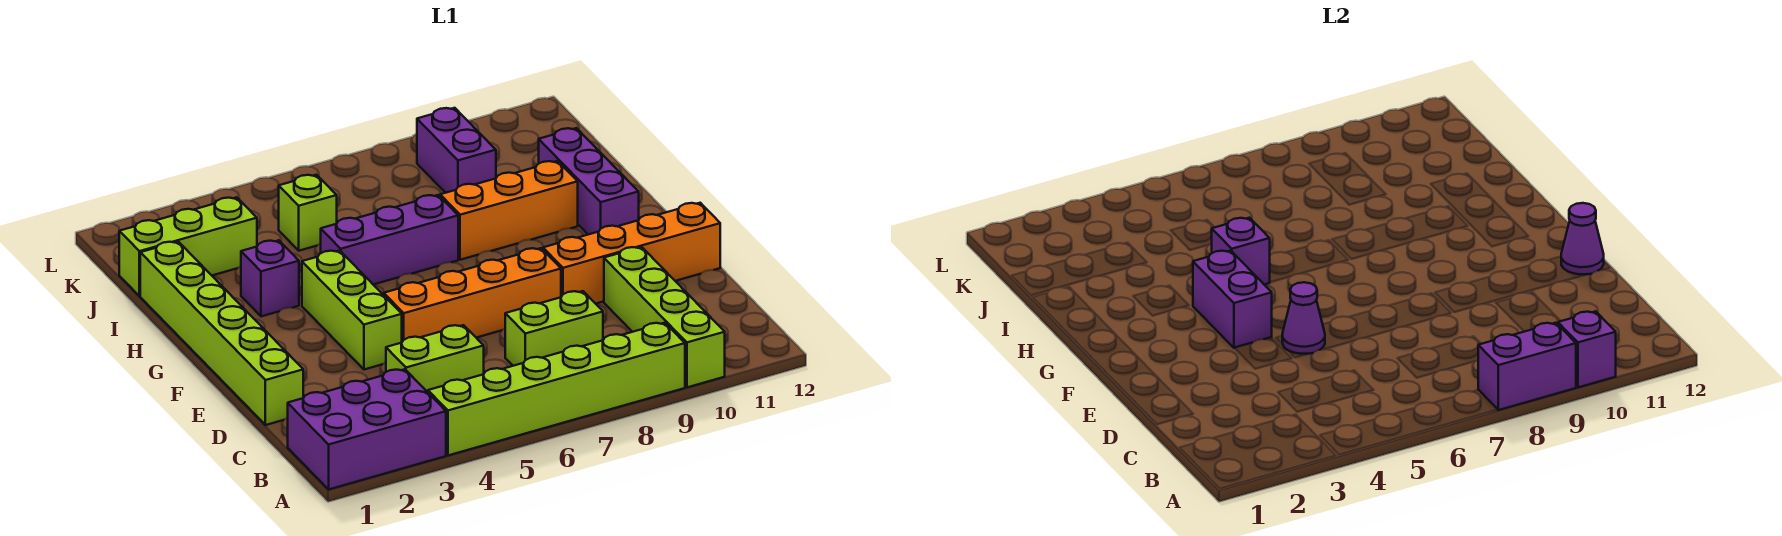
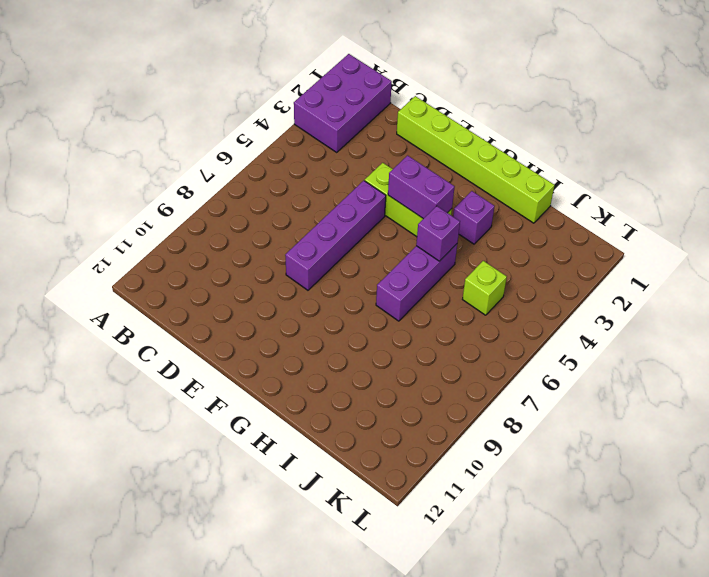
purple brick E5:E8 level 1 -> orange brick E5:E8 level 1
none -> lime brick A4:A9 level 1
none -> lime brick A10:D10 level 1
none -> lime brick C4:C5 level 1

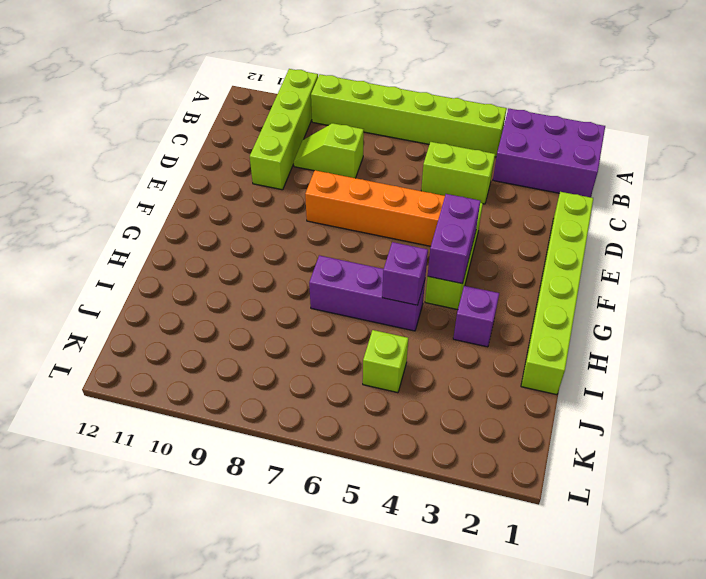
lime slope C8:C9 level 1 top 8 -> lime brick C7:C8 level 1
none -> orange brick E9:E12 level 1
none -> purple brick G11:I11 level 1
none -> orange brick H8:H10 level 1

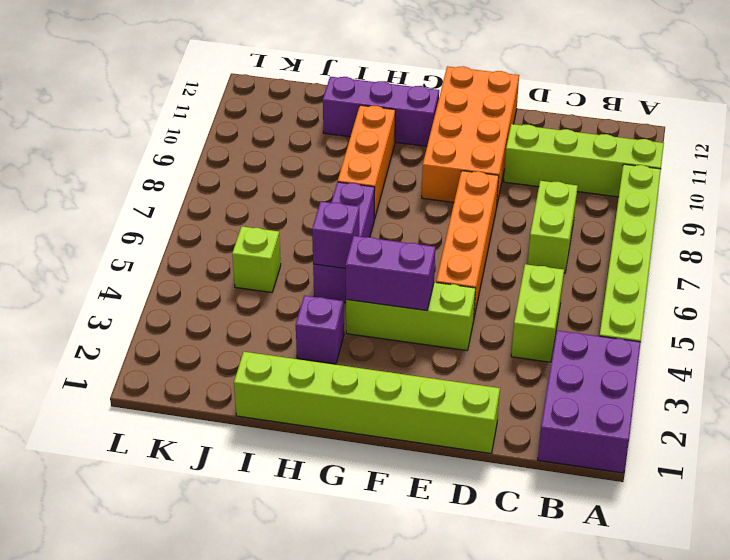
orange brick E9:F12 level 1 -> orange brick E9:E12 level 1
none -> lime brick J1:J3 level 1
none -> purple brick J9:K9 level 1
none -> purple brick A8:A9 level 2

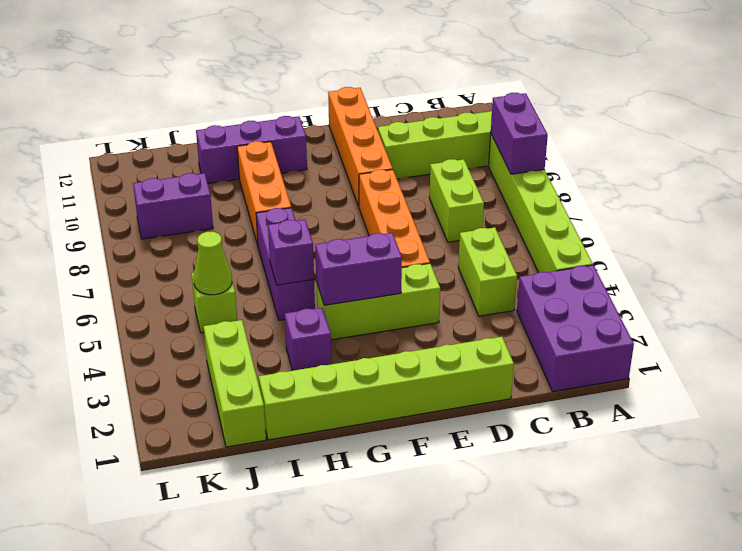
lime cone J5 level 2 -> none
none -> purple brick A10 level 2
none -> purple cone E5 level 2
none -> purple cone E12 level 2

